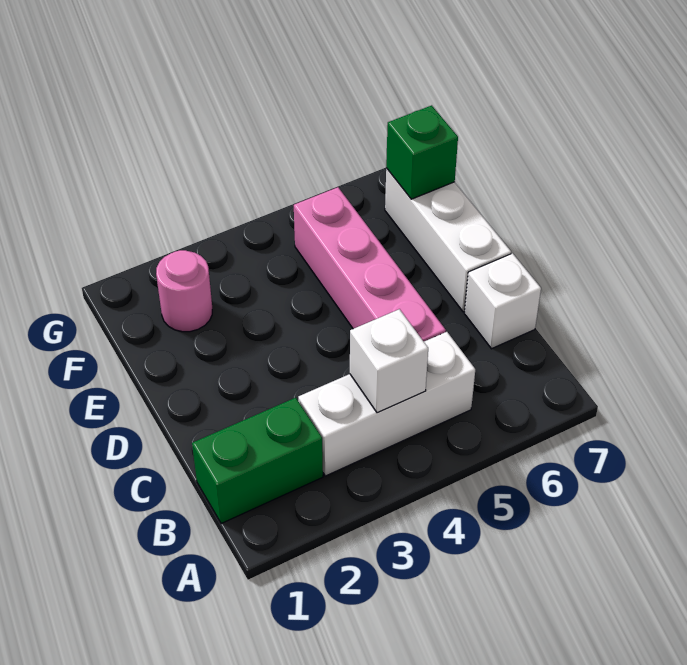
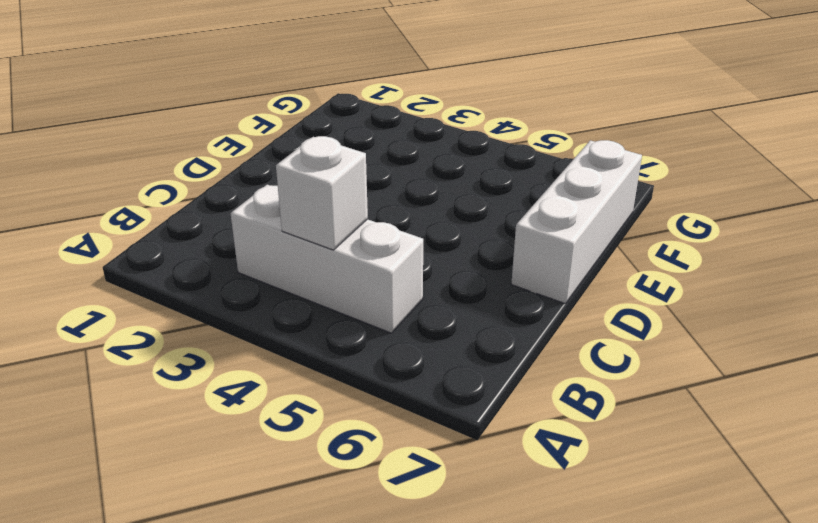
none -> green brick B1:B2 level 1
none -> pink brick C5:F5 level 1

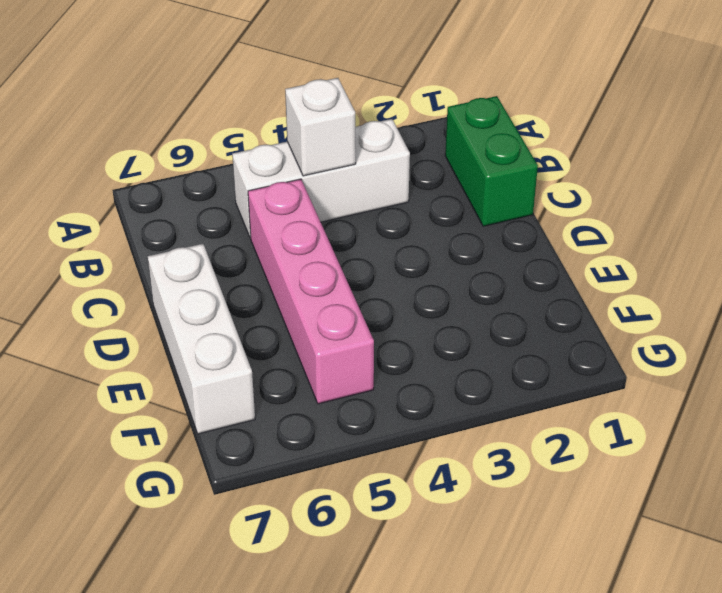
green brick B1:C1 level 1 -> green brick B1:B2 level 1
none -> white brick C7 level 1
none -> pink round brick F2 level 1

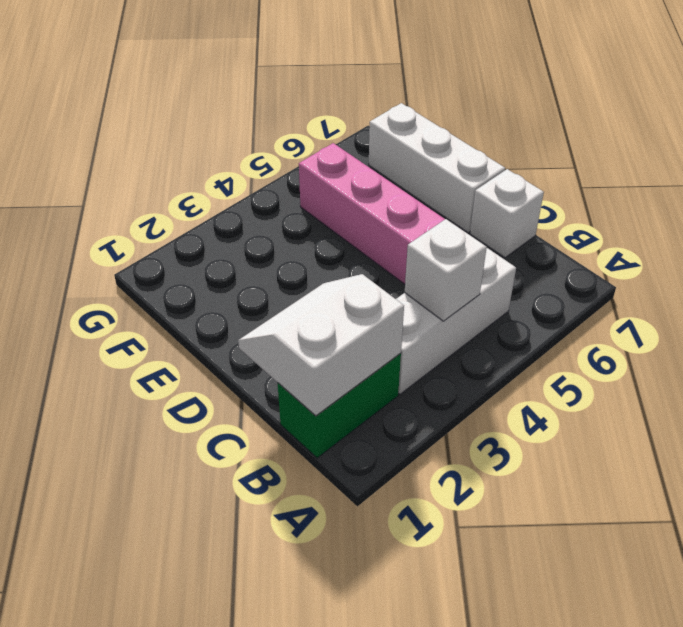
white slope B1:C2 level 2 top B -> none
none -> pink round brick F2 level 1
none -> green brick F7 level 2

